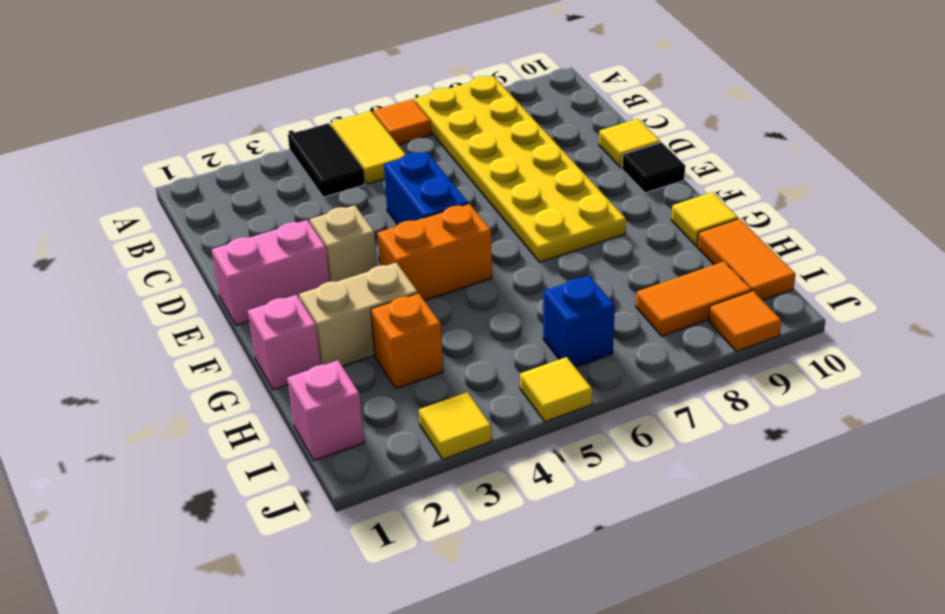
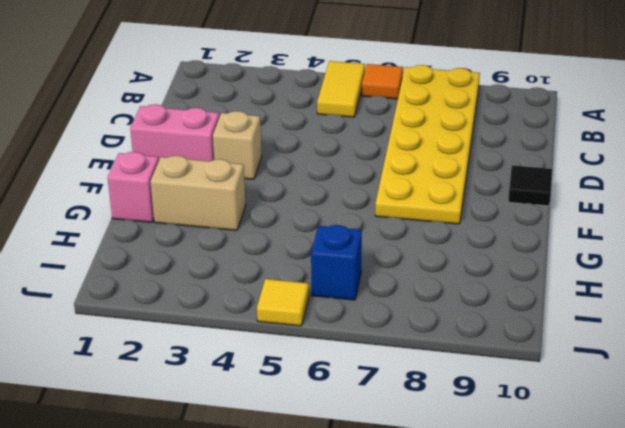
none -> black tile A4:B4 level 1
none -> blue brick D5:E5 level 1
none -> yellow tile D10 level 1

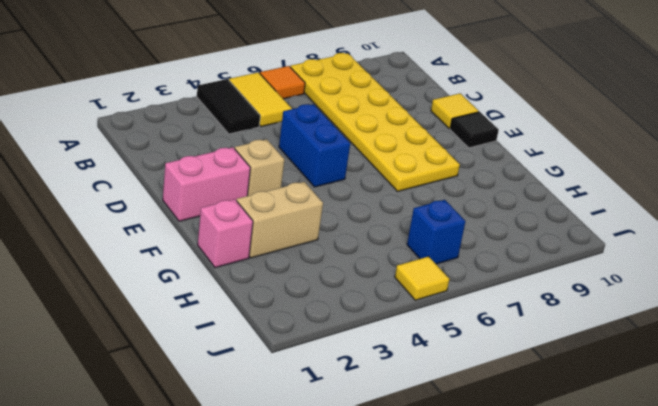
none -> orange brick F4:F5 level 1
none -> yellow tile G10 level 1
none -> orange brick H3 level 1

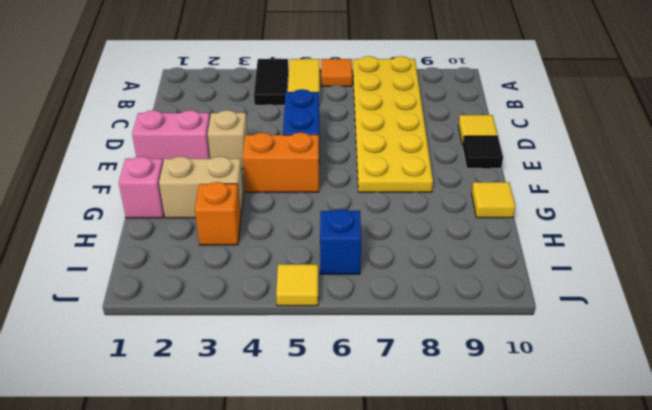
none -> orange tile H10:I10 level 1
none -> pink brick I1 level 1
none -> orange tile I8:I9 level 1

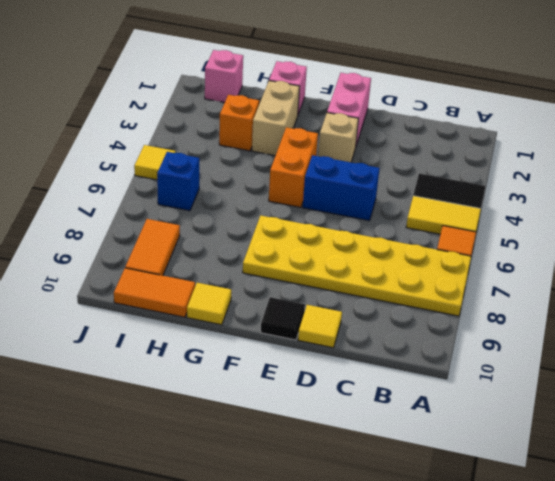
none -> yellow tile J3 level 1
none -> orange tile J9 level 1

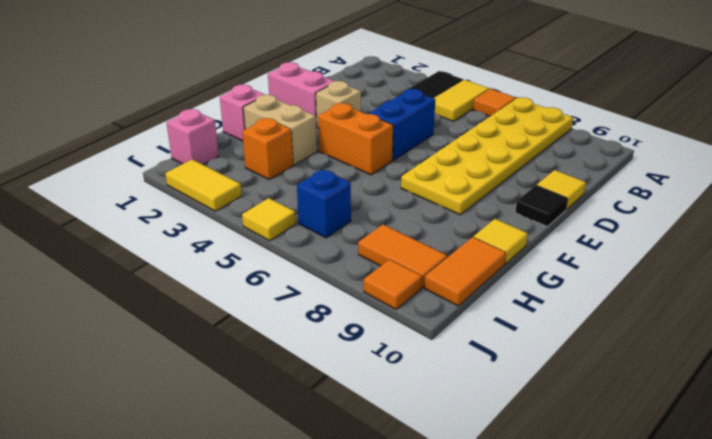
yellow tile J2:J3 level 1 -> yellow tile J3 level 1

